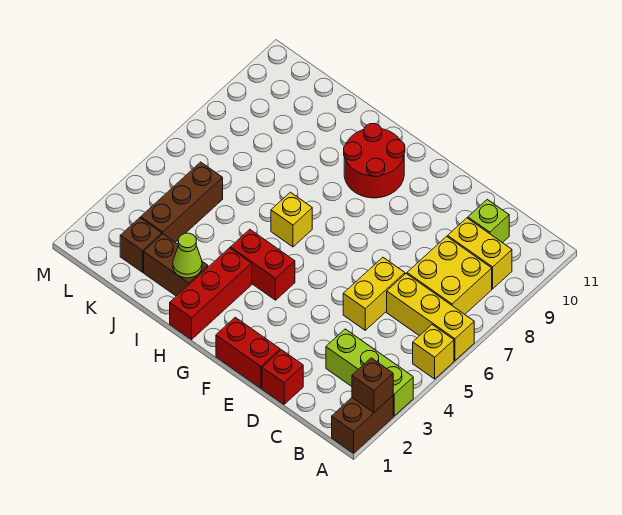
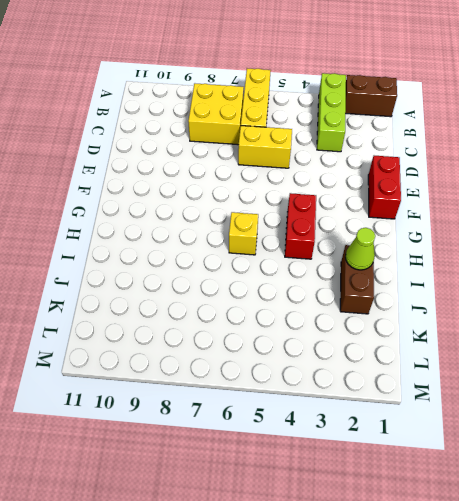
none -> yellow brick A5 level 1
none -> yellow brick B9:C9 level 1
none -> lime brick C10 level 1

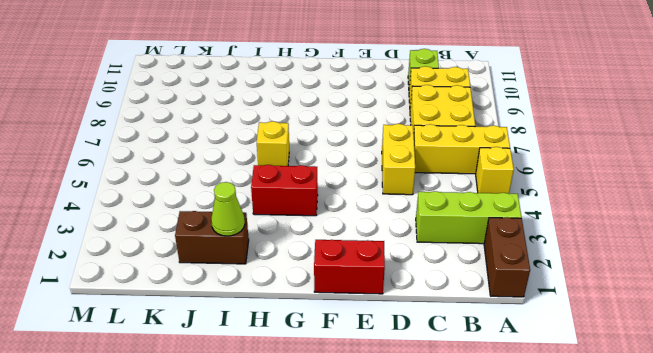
none -> red brick D1 level 1
none -> red round brick G9:H10 level 1
none -> red brick H1:H3 level 1

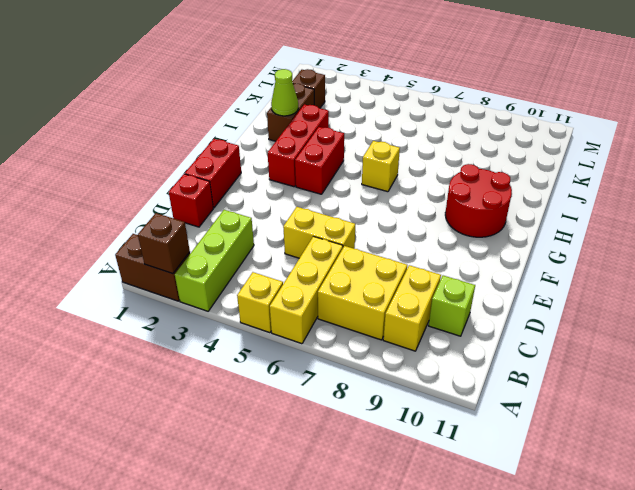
red brick G3:I3 level 1 -> red brick H1:H3 level 1
none -> brown brick K3:K5 level 1

